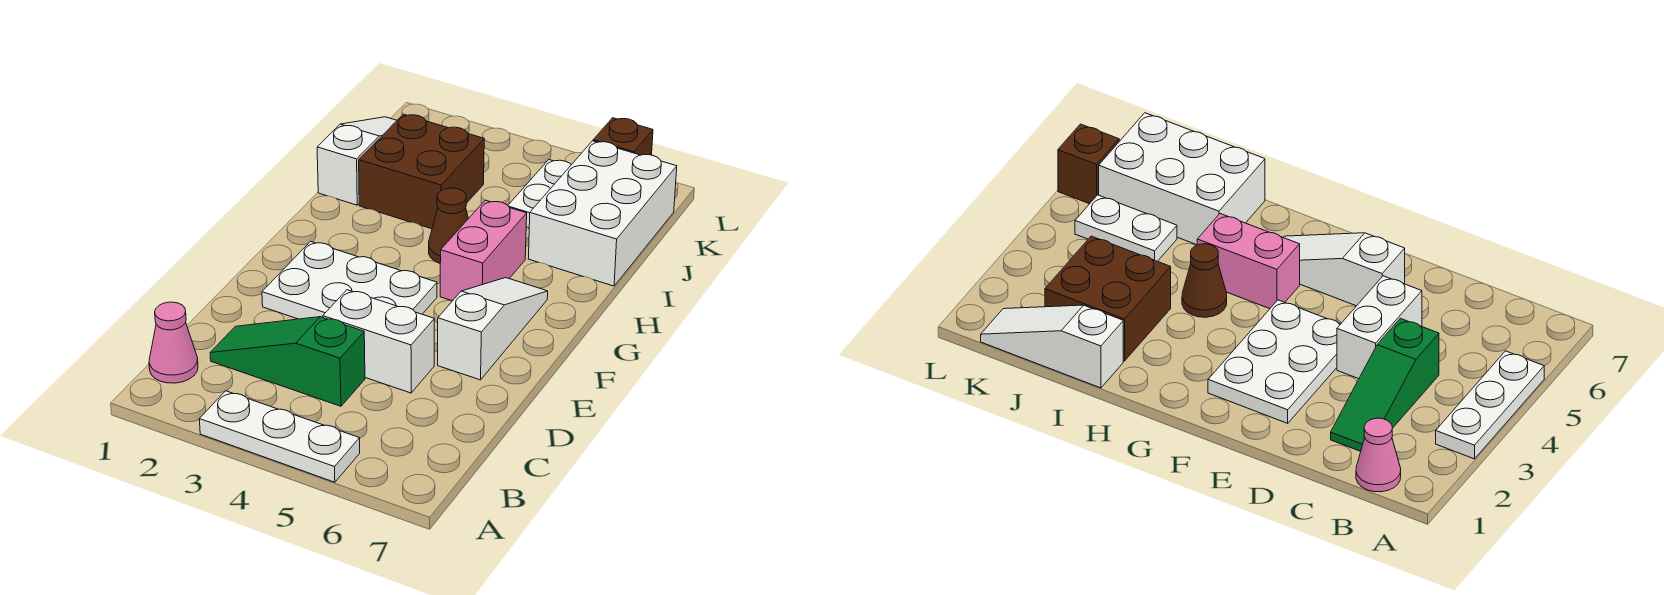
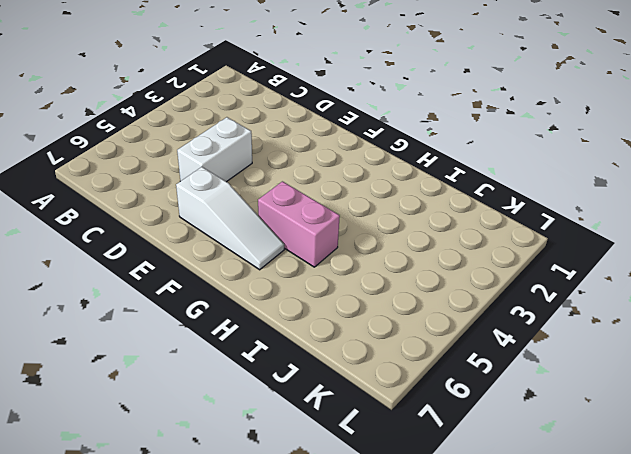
none -> white plate A3:A5 level 1
none -> pink cone B1 level 1
none -> green slope C2:C4 level 1 top 4

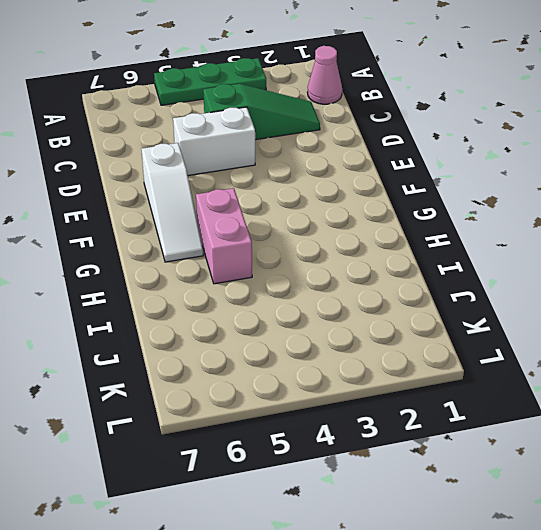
green plate A3:A5 level 1 -> white plate A3:A5 level 1
none -> white plate E2:F4 level 1
none -> brown cone H4 level 1
none -> white slope I1:K1 level 1 top I

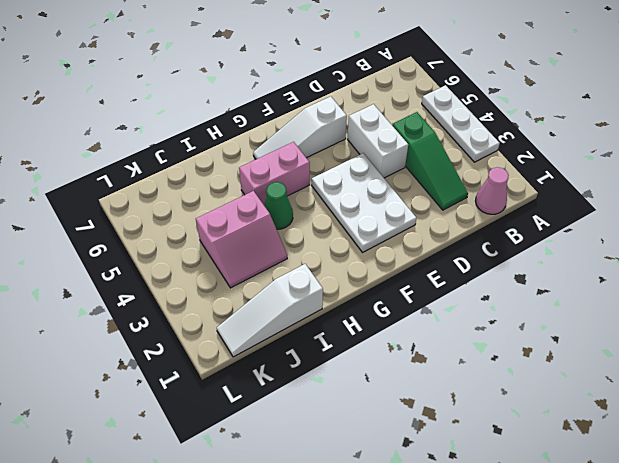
green cone H4 level 1 -> brown cone H4 level 1
pink slope I3:J4 level 1 top 4 -> brown brick I2:J3 level 1
none -> white brick I6:K7 level 1
none -> white plate J5:K5 level 1
none -> brown brick L6 level 1

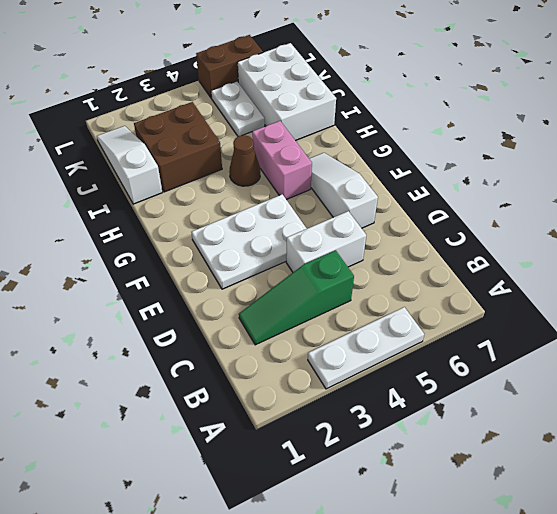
brown brick L5:L6 level 1 -> brown brick L6 level 1
none -> pink cone B1 level 1

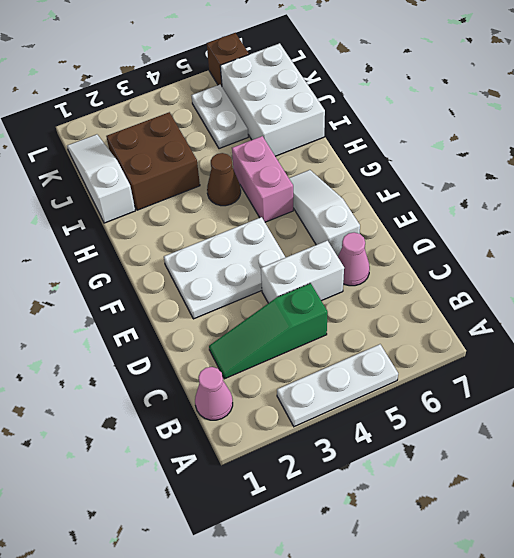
pink cone D6 level 1 -> none

